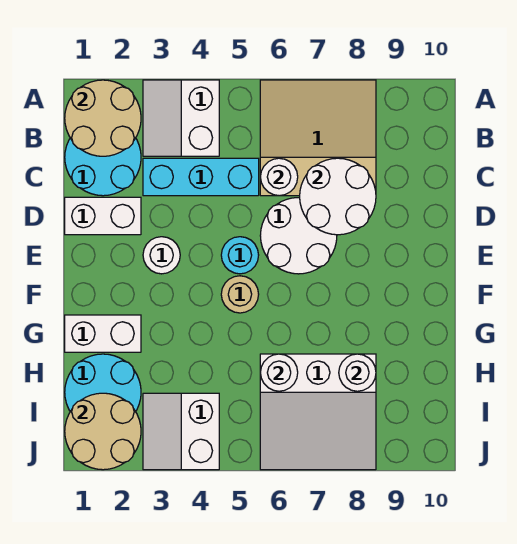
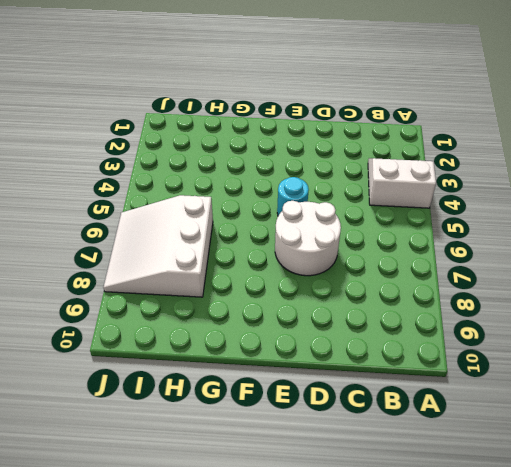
none -> tan slope A6:C8 level 1 top C
none -> cyan round brick B1:C2 level 1
none -> cyan brick C3:C5 level 1

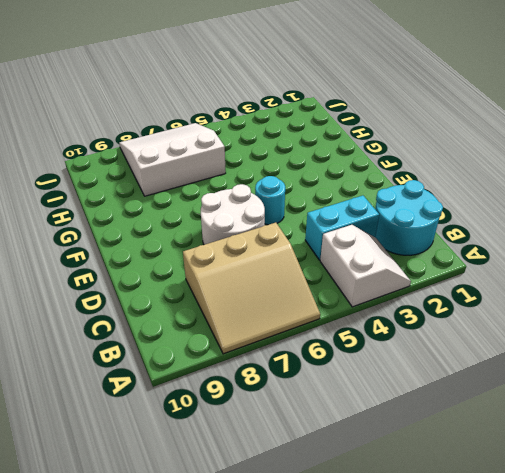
cyan brick C3:C4 level 1 -> cyan brick C3:C5 level 1
none -> white brick D1:D2 level 1
none -> white round brick E3 level 1
none -> tan round brick F5 level 1

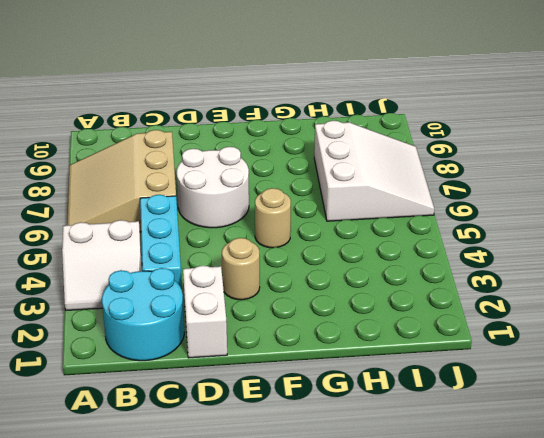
tan round brick E3 level 1 -> white round brick E3 level 1
none -> cyan round brick E5 level 1
none -> white brick G1:G2 level 1
none -> cyan round brick H1:I2 level 1

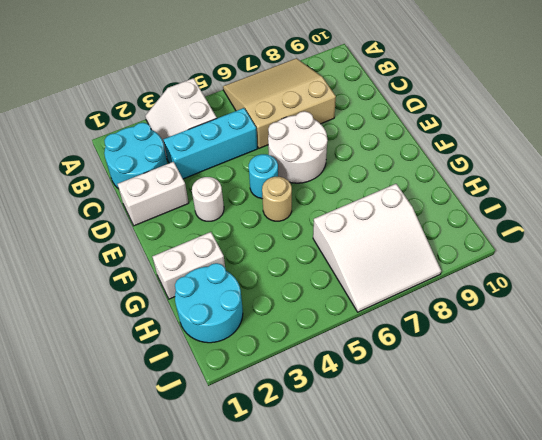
none -> white slope I3:J4 level 1 top 4
none -> tan round brick A1:B2 level 2
none -> white round brick C6 level 2

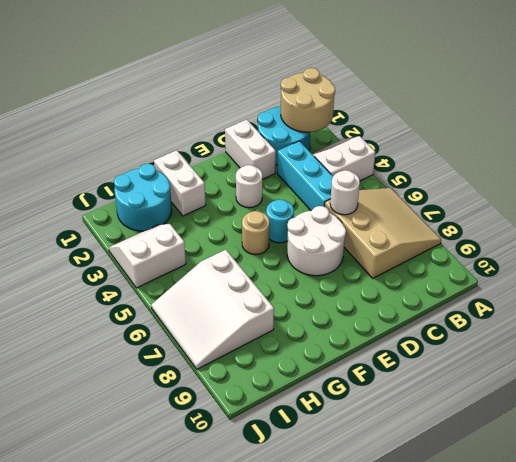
none -> white round brick C7:D8 level 2
none -> white round brick H6 level 2
none -> white round brick H8 level 2

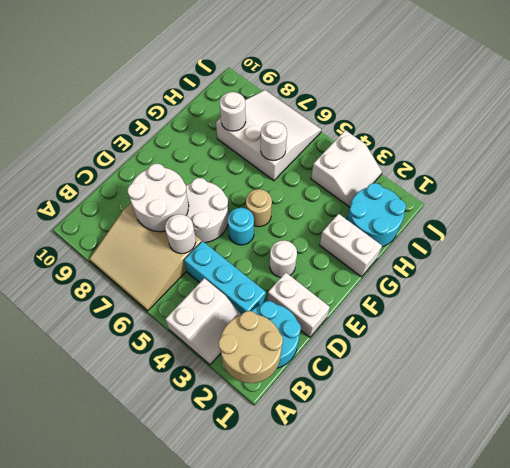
none -> tan round brick I1:J2 level 2

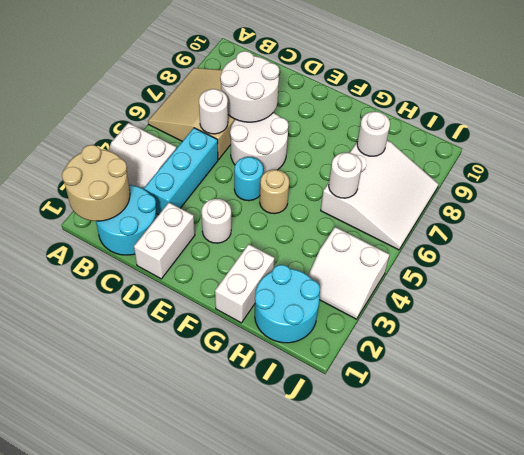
none -> tan round brick I1:J2 level 2

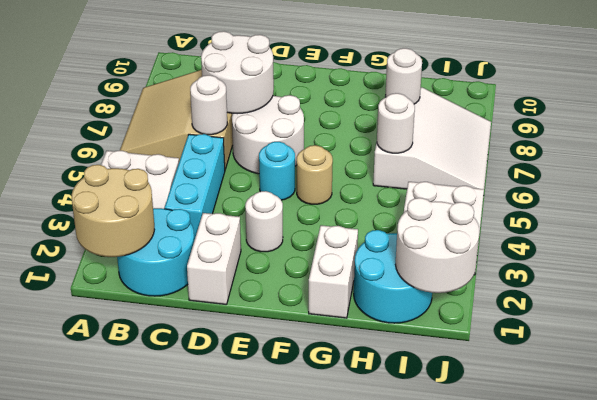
white round brick I1:J2 level 2 -> tan round brick I1:J2 level 2

